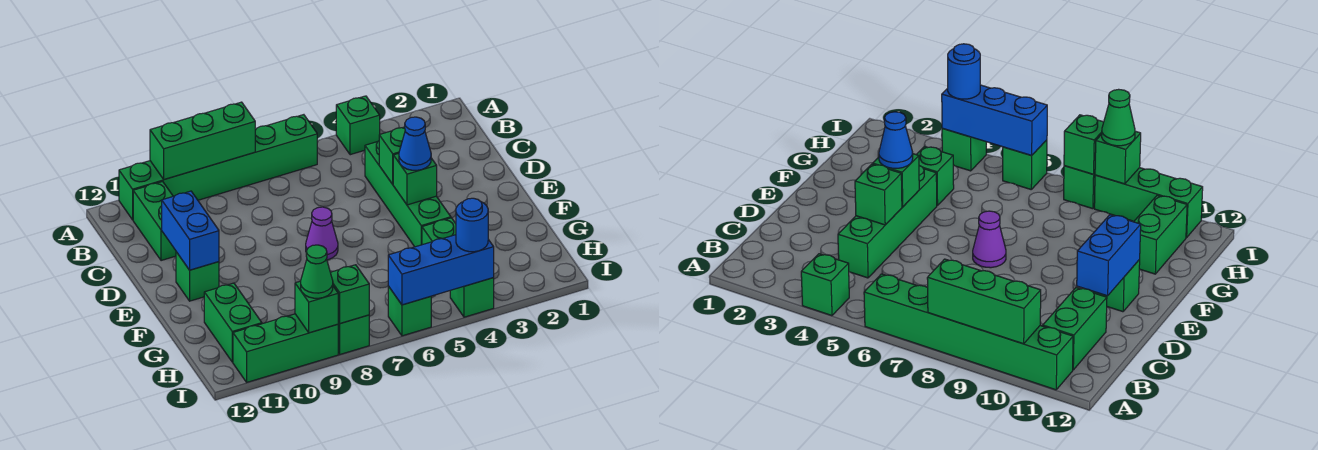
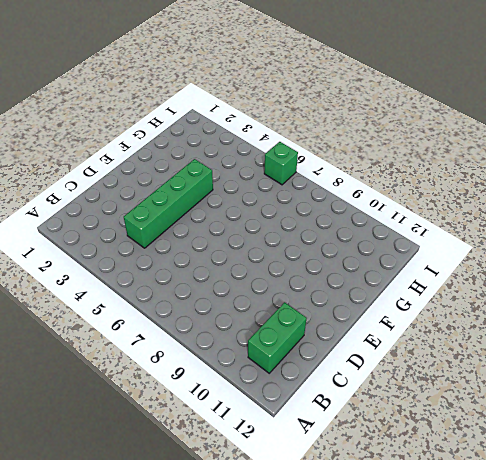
none -> green brick A4 level 1
none -> green brick A6:A11 level 1
none -> purple cone E7 level 1

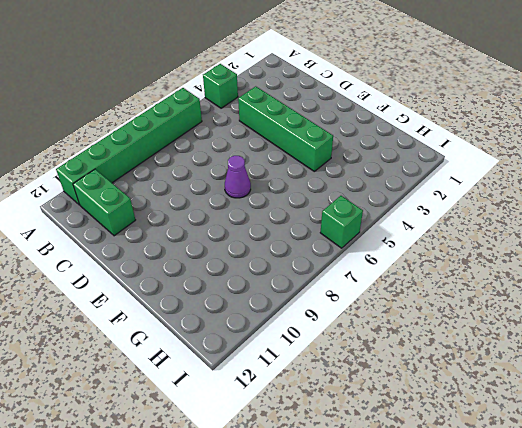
none -> green brick E11 level 1
none -> green brick G4 level 1
none -> green brick G11:H11 level 1

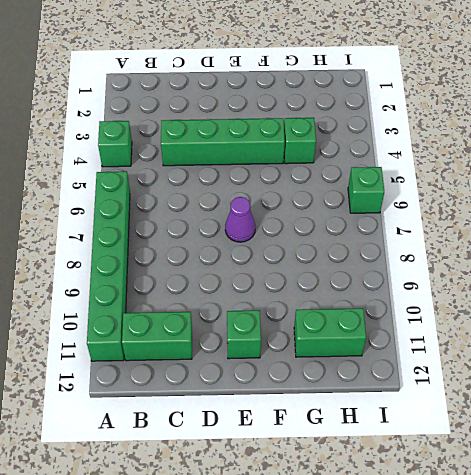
none -> green brick I4 level 1
none -> green brick I8 level 1
none -> green brick I9:I11 level 1

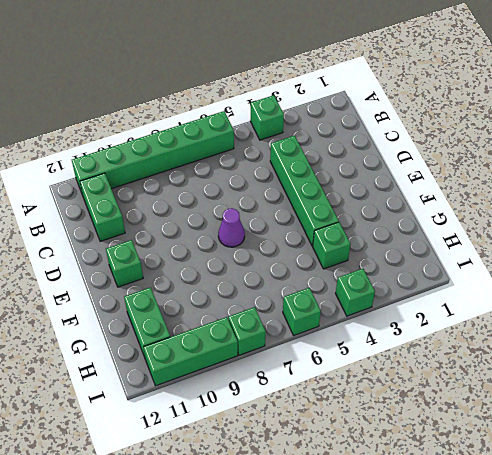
none -> green brick A8:A10 level 2
none -> green brick D4 level 2
none -> blue brick D11:E11 level 2

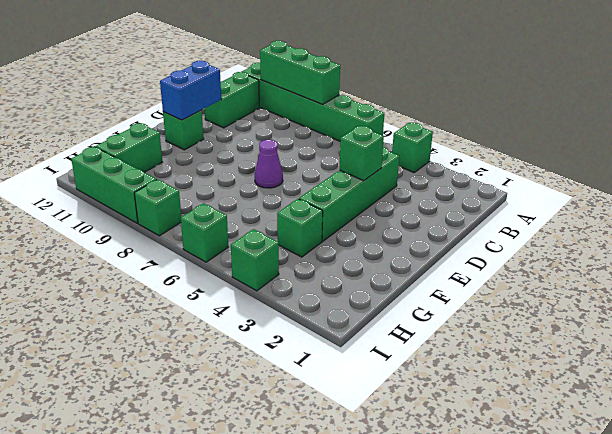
none -> green brick E4 level 2
none -> blue brick I4:I6 level 2
none -> green brick I8 level 2

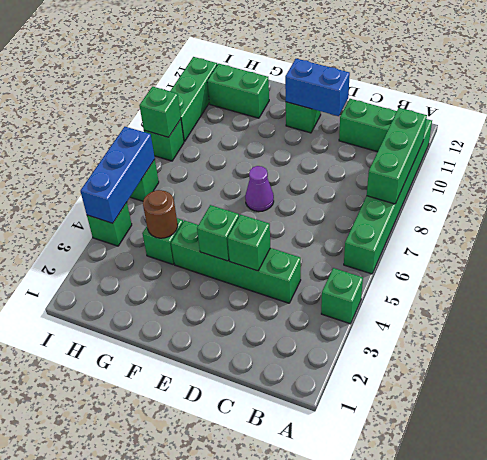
brown round brick G4 level 2 -> none
none -> green brick I9 level 2
none -> blue cone E4 level 3
none -> blue round brick I4 level 3

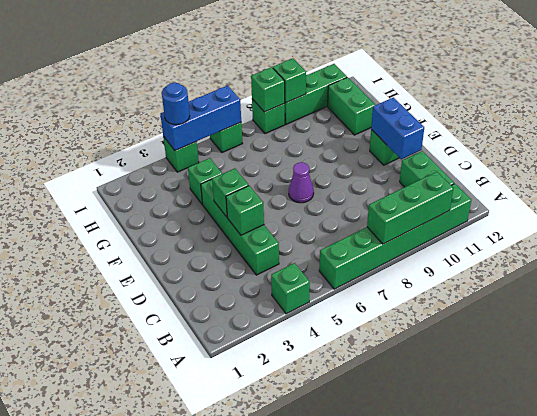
none -> blue cone E4 level 3
none -> green cone I9 level 3

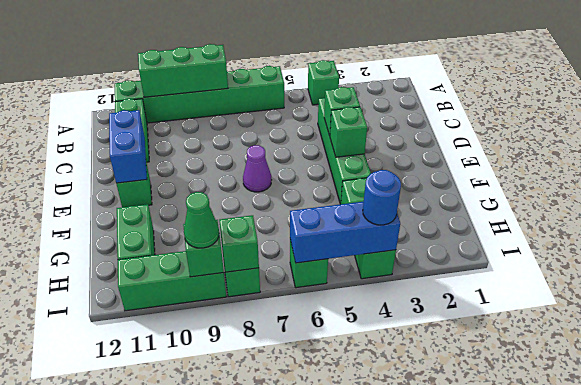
none -> blue cone E4 level 3

